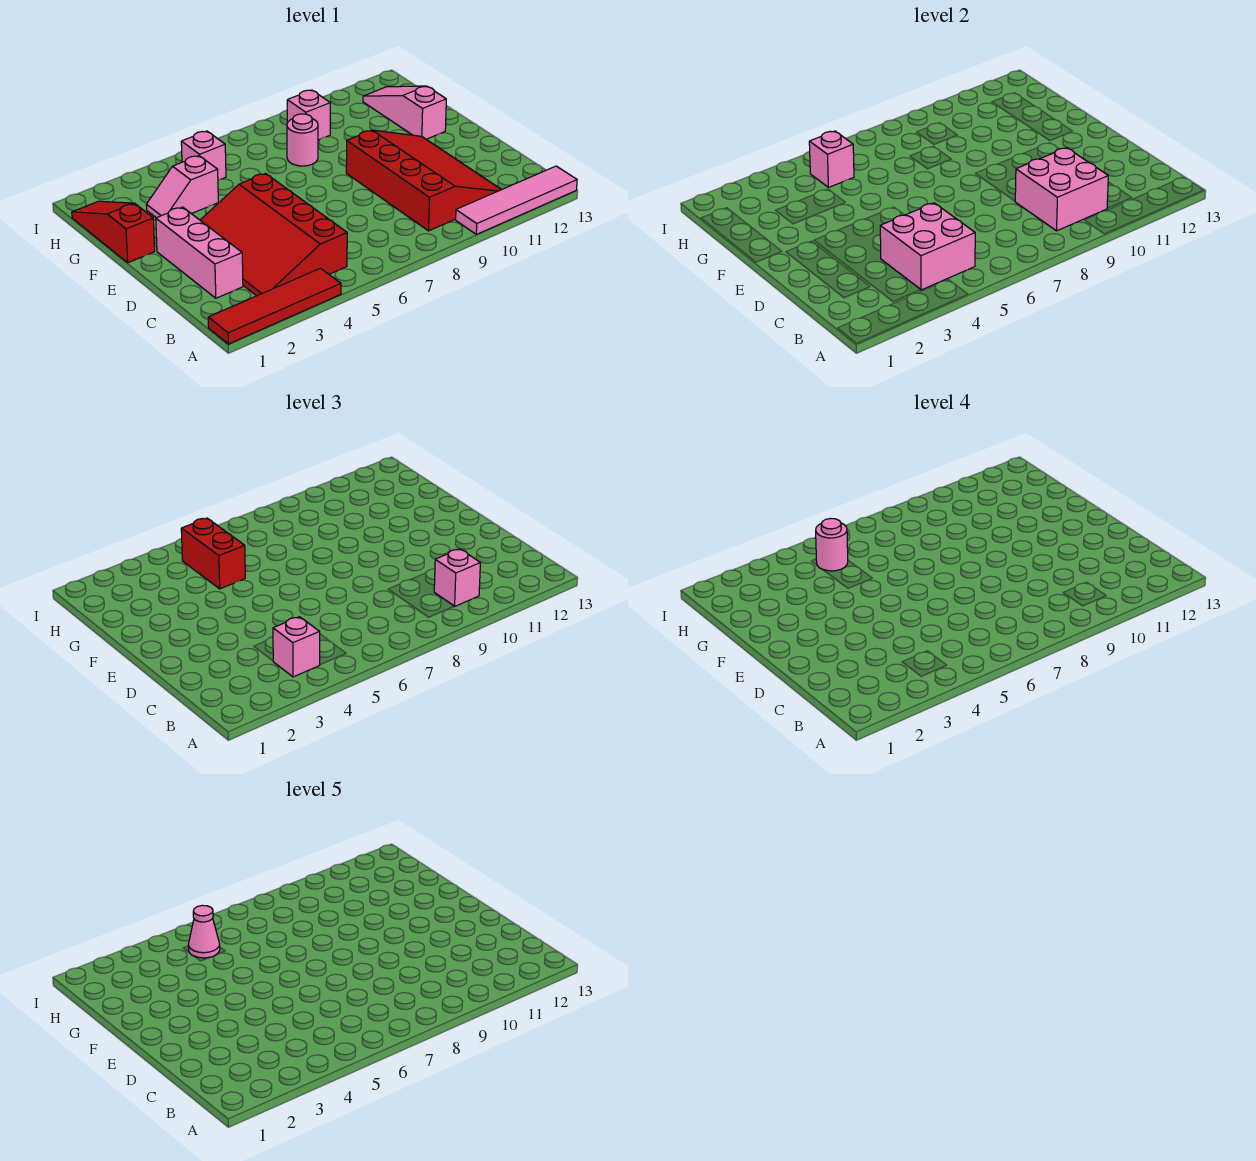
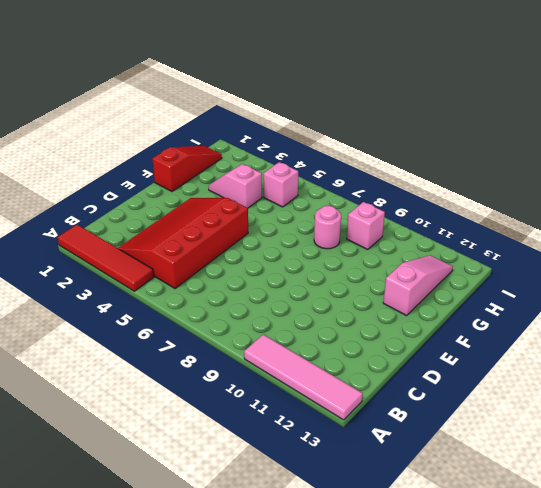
none -> red slope B9:E11 level 1 top 9
none -> pink brick C2:E2 level 1
none -> pink brick B4:C5 level 2

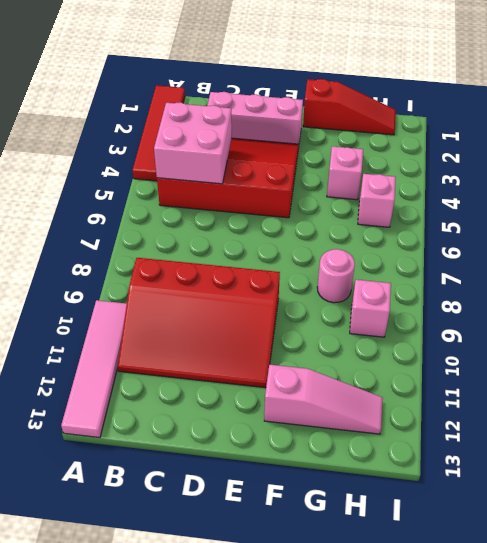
none -> pink brick B9:C10 level 2
none -> pink brick H5 level 2
none -> pink brick B4 level 3

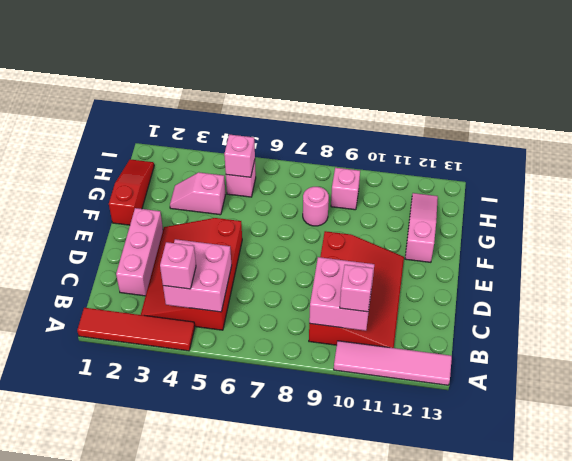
none -> red brick G5:H5 level 3
none -> pink round brick H5 level 4
none -> pink cone H5 level 5

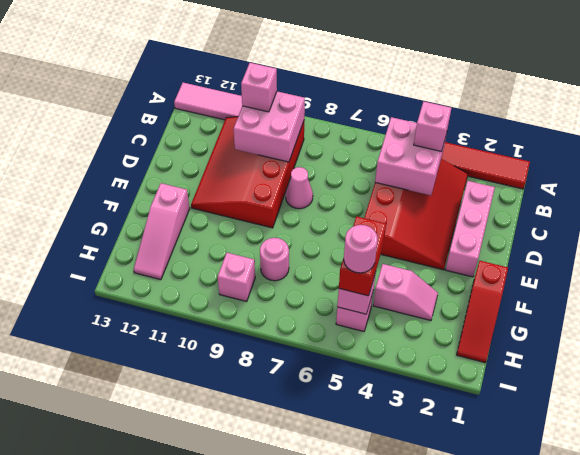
pink cone D8 level 1 -> pink cone H5 level 5

